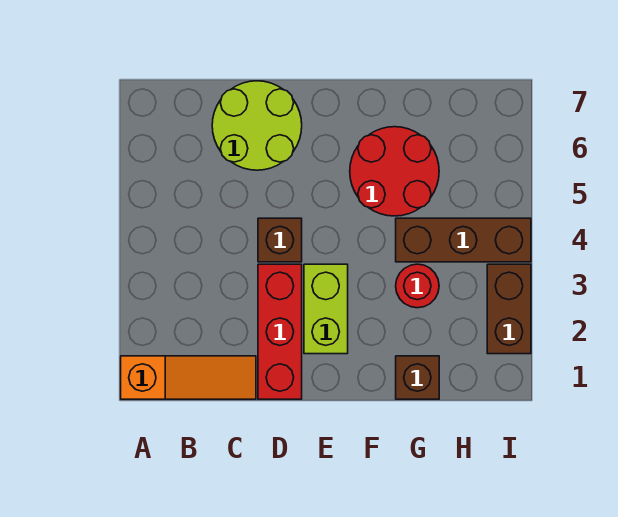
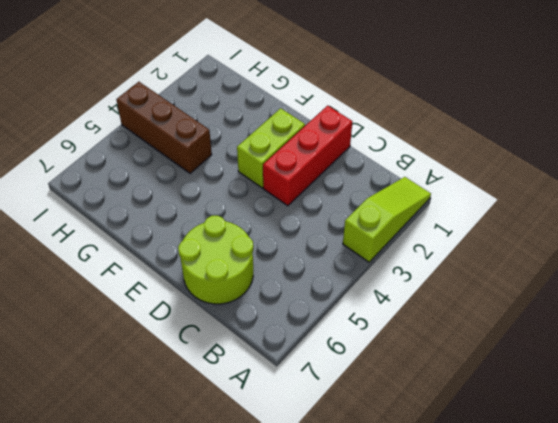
lime slope A1:A3 level 1 top 3 -> orange slope A1:C1 level 1 top A
none -> brown brick D4 level 1
none -> red round brick F5:G6 level 1

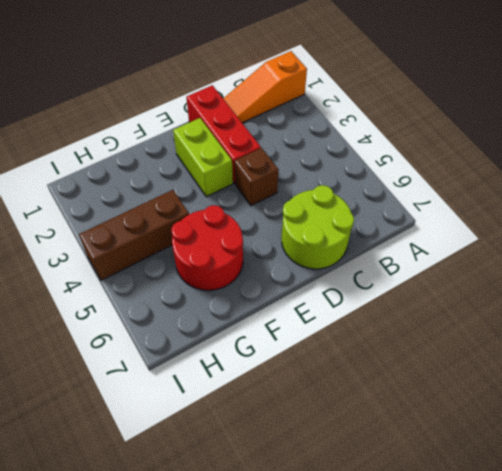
none -> brown brick G1 level 1
none -> red round brick G3 level 1

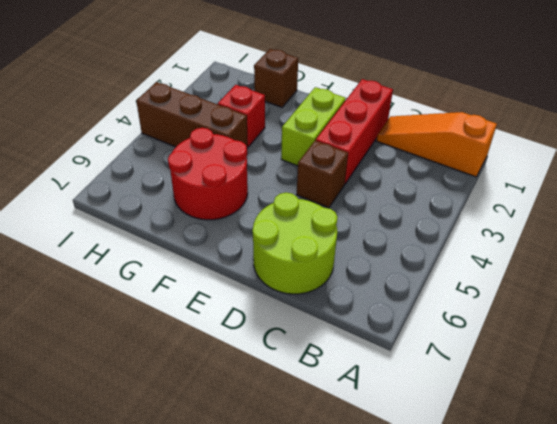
red brick G3 level 1 -> red round brick G3 level 1
none -> brown brick I2:I3 level 1

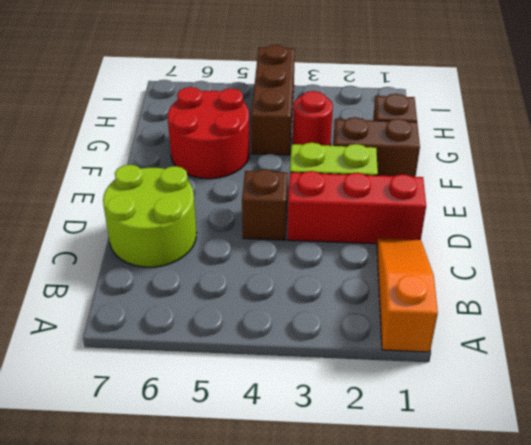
brown brick F1:F2 level 1 -> brown brick I2:I3 level 1

